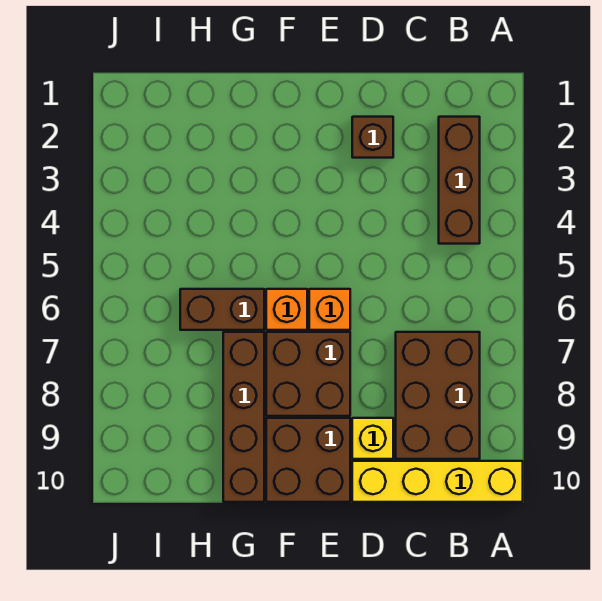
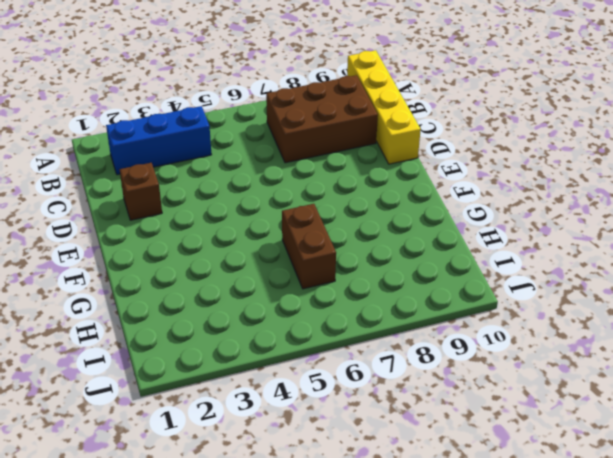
blue brick B2:B4 level 1 -> brown brick B2:B4 level 1
none -> yellow brick D9 level 1
none -> orange brick E6 level 1

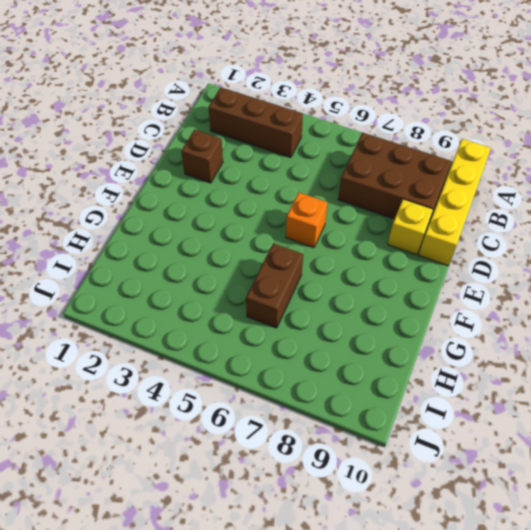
none -> brown brick E7:F8 level 1
none -> brown brick E9:F10 level 1

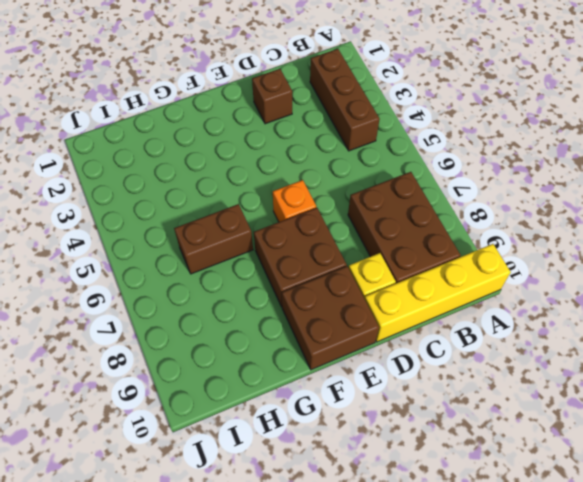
none -> orange brick F6 level 1
none -> brown brick G7:G10 level 1

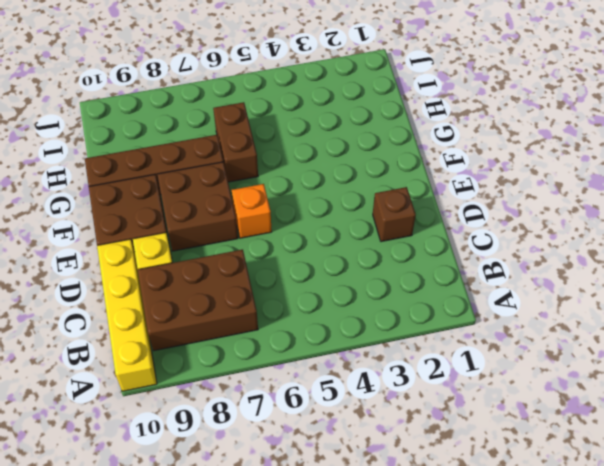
none -> brown brick B2:B4 level 1
none -> orange brick F6 level 1

